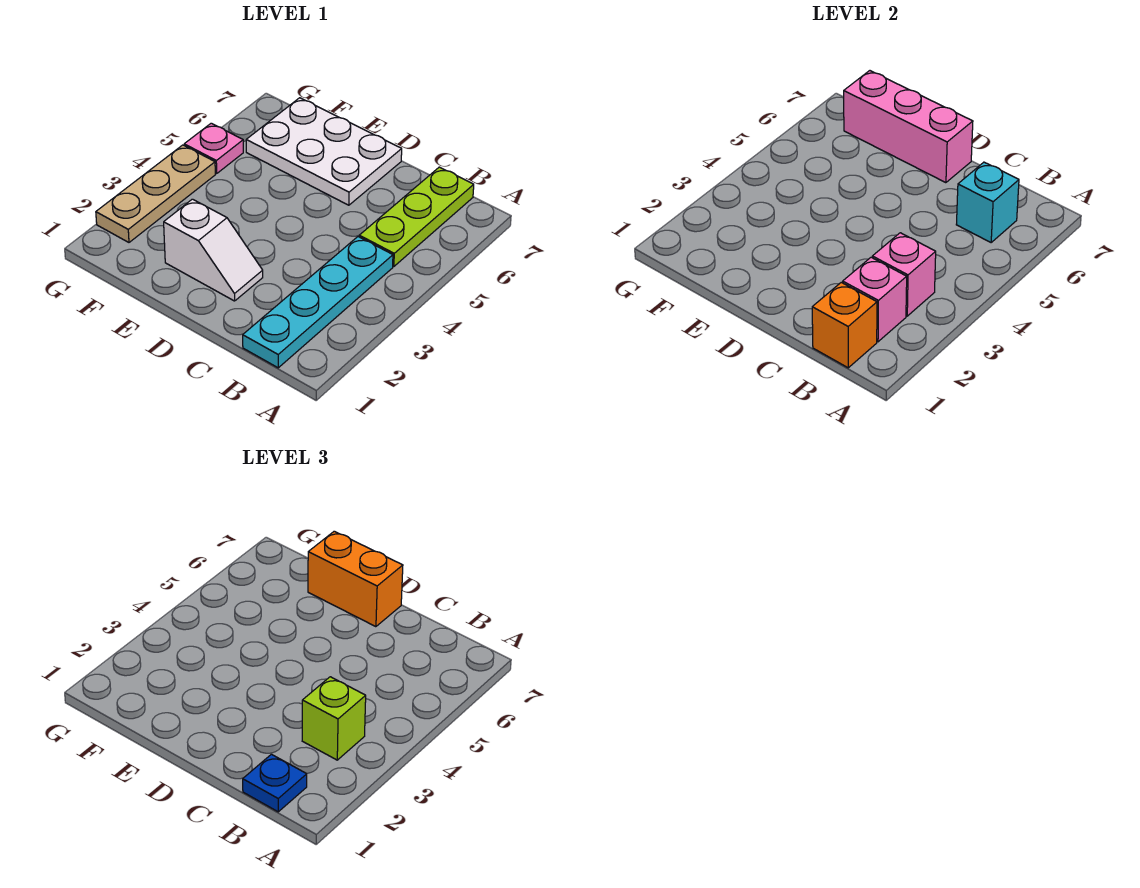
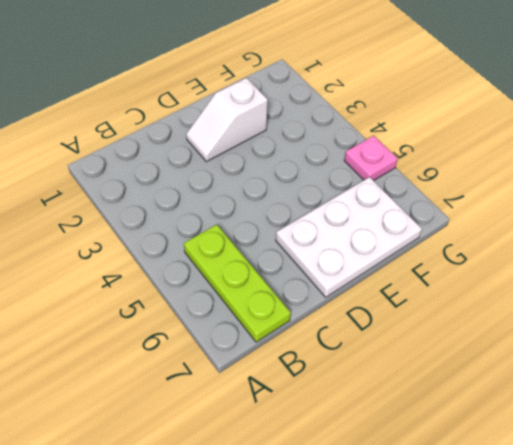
none -> cyan plate B1:B4 level 1
none -> tan plate G2:G4 level 1
none -> orange brick B1 level 2

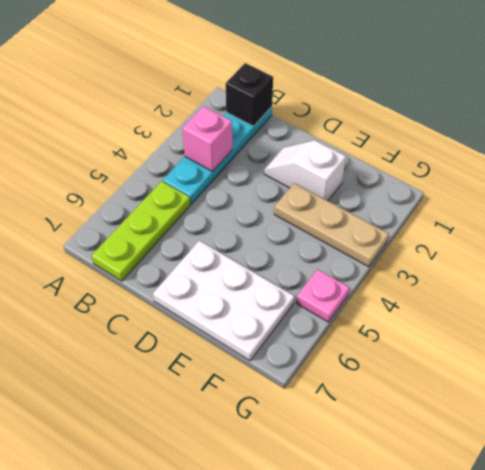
black brick B1 level 2 -> orange brick B1 level 2
tan plate E3:G3 level 1 -> tan plate G2:G4 level 1
none -> pink brick B2 level 2
none -> cyan brick B6 level 2
none -> pink brick D7:F7 level 2

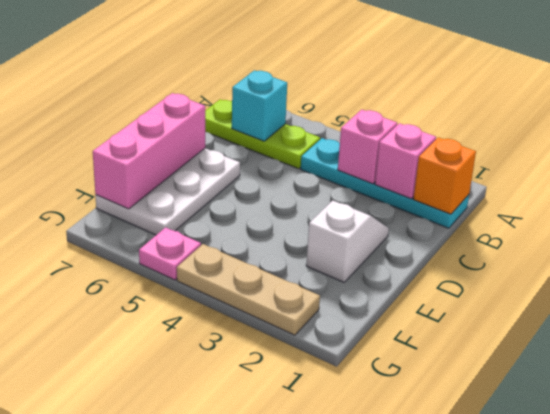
none -> blue plate B1 level 3
none -> lime brick B3 level 3
none -> orange brick D7:E7 level 3

